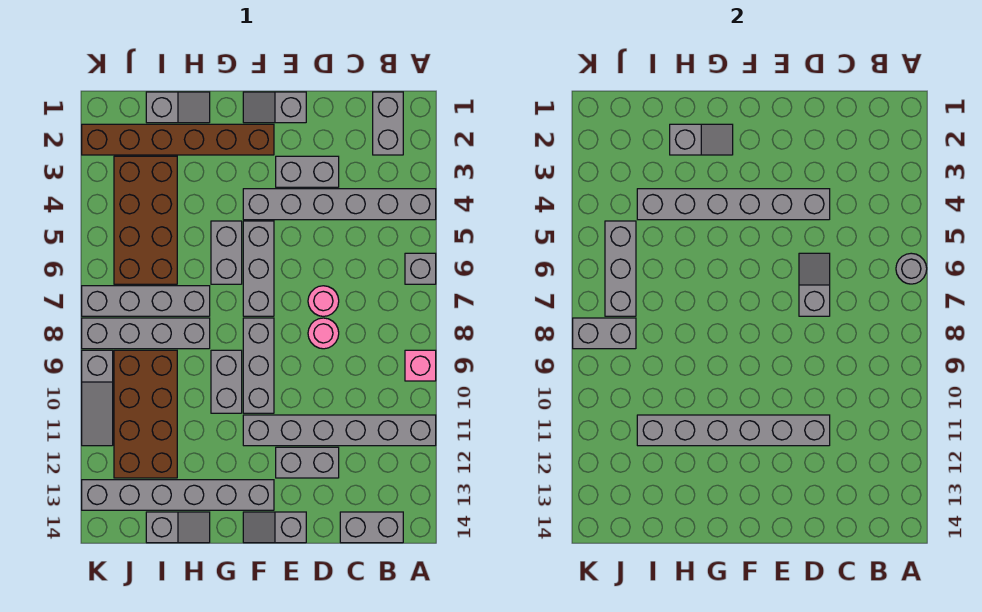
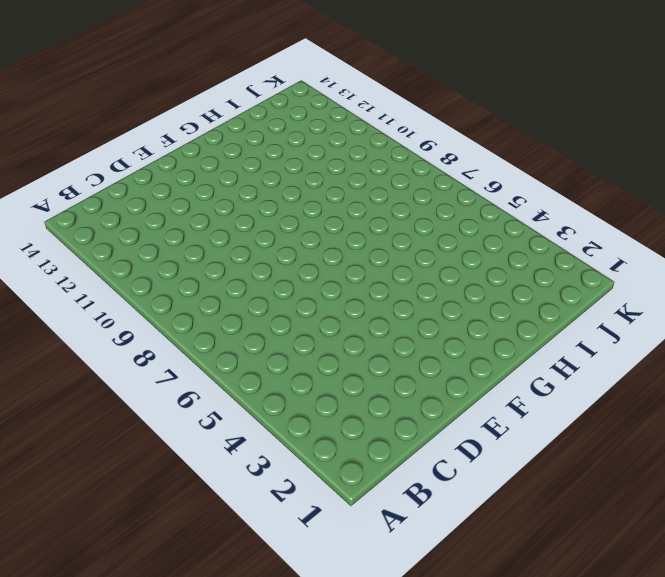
none -> grey brick A4:F4 level 1
none -> grey brick A6 level 1
none -> pink brick A9 level 1
none -> grey brick A11:F11 level 1

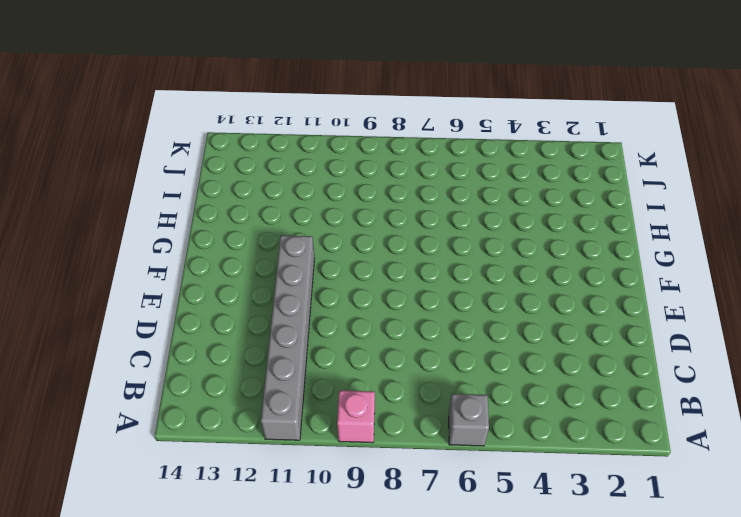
none -> grey brick A4:F4 level 1
none -> grey brick B1:B2 level 1
none -> grey brick B14:C14 level 1
none -> grey brick D3:E3 level 1

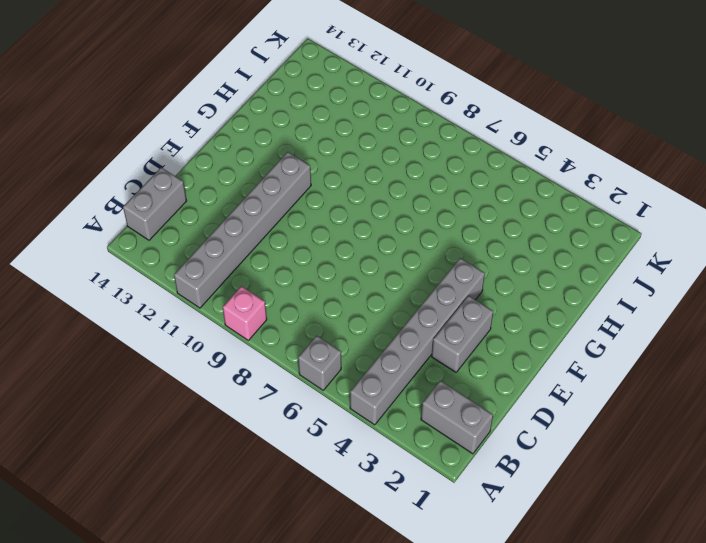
none -> pink round brick D7 level 1
none -> pink round brick D8 level 1
none -> grey brick D12:E12 level 1
none -> grey slope E1:F1 level 1 top E

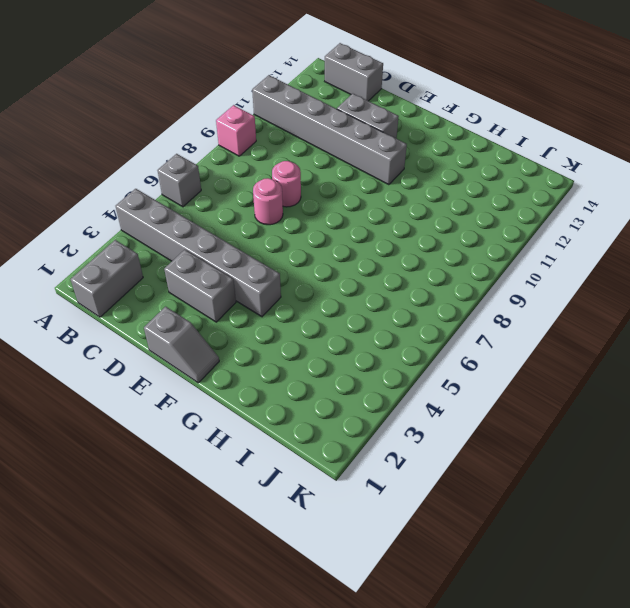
none -> grey slope E14:F14 level 1 top E
none -> brown brick F2:K2 level 1
none -> grey brick F5:F7 level 1
none -> grey brick F8:F10 level 1

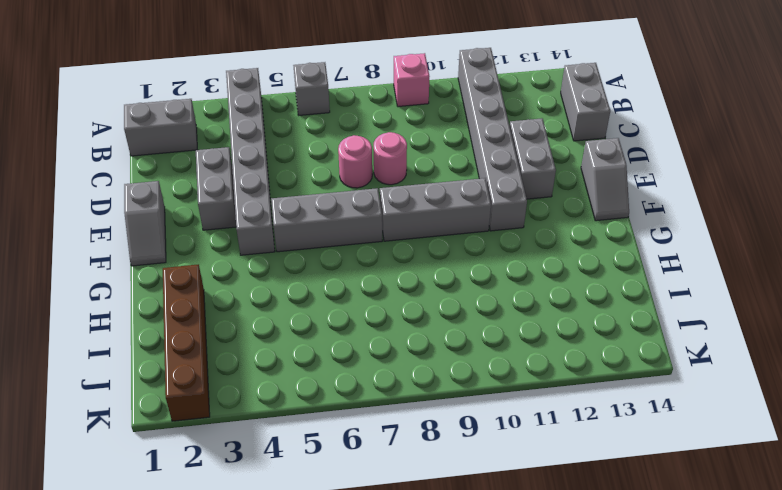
brown brick H2:K2 level 1 -> brown brick F2:K2 level 1
none -> grey brick F13:K13 level 1
none -> grey brick G5:G6 level 1
none -> grey brick G9:G10 level 1
none -> grey slope H1:I1 level 1 top I

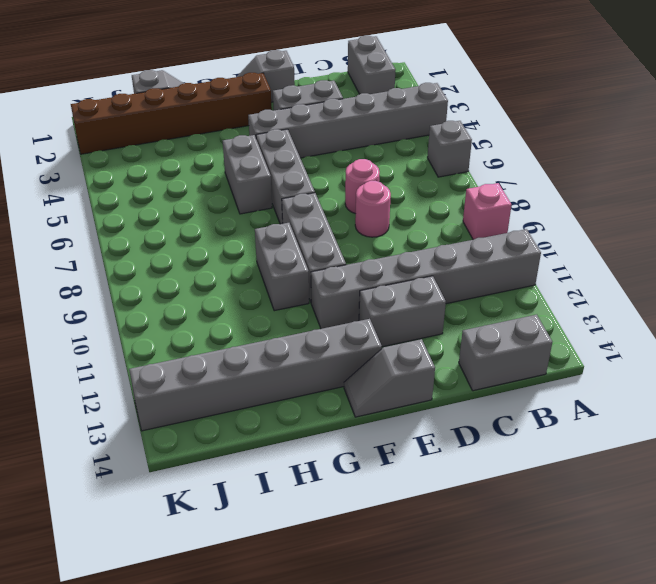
none -> grey brick H7:K7 level 1
none -> grey brick H8:K8 level 1
none -> grey slope H14:I14 level 1 top I
none -> brown brick I3:J6 level 1

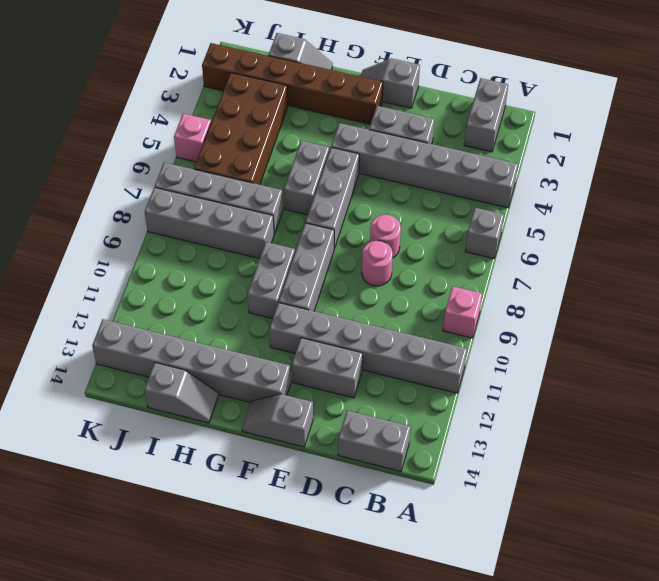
pink brick K5 level 1 -> none
none -> brown brick I9:J12 level 1
none -> grey slope K9:K11 level 1 top 9
none -> grey round brick A6 level 2
none -> grey brick D4:I4 level 2

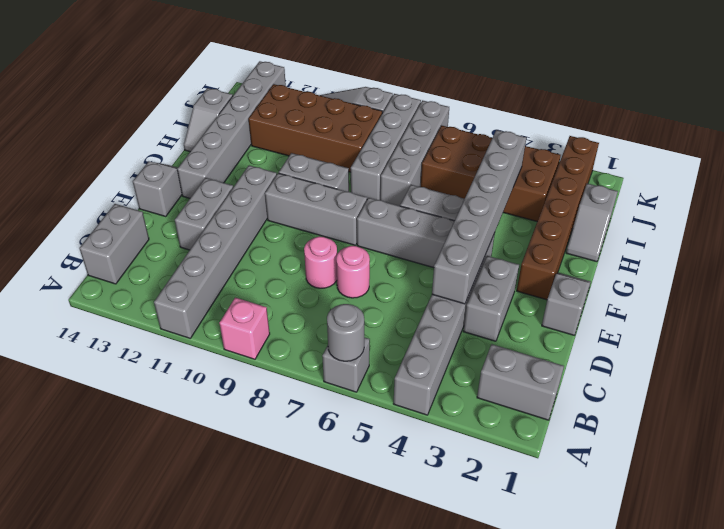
none -> grey slope D6:D7 level 2 top 7
none -> grey brick D11:I11 level 2
none -> grey slope G2:H2 level 2 top H
none -> grey brick J5:J7 level 2

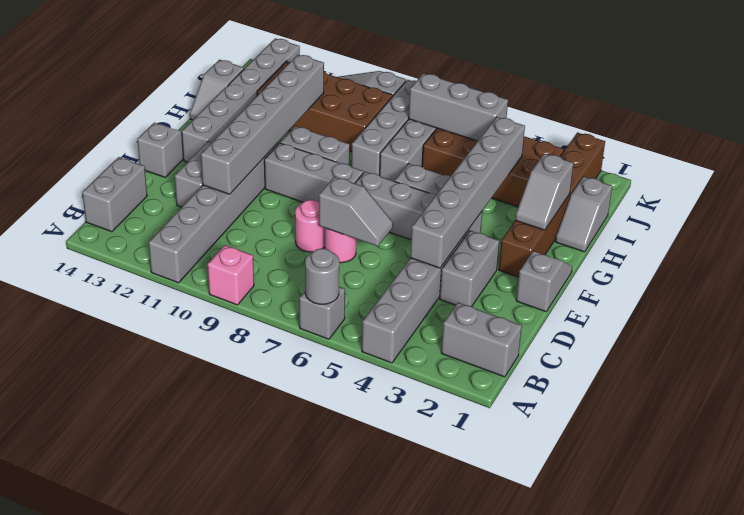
none -> grey brick J8:K8 level 2

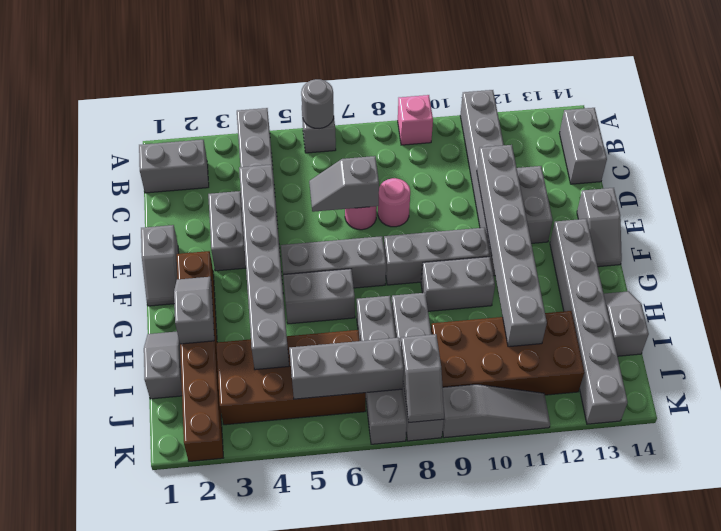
grey slope J8:K8 level 2 top J -> grey brick J8:K8 level 2

